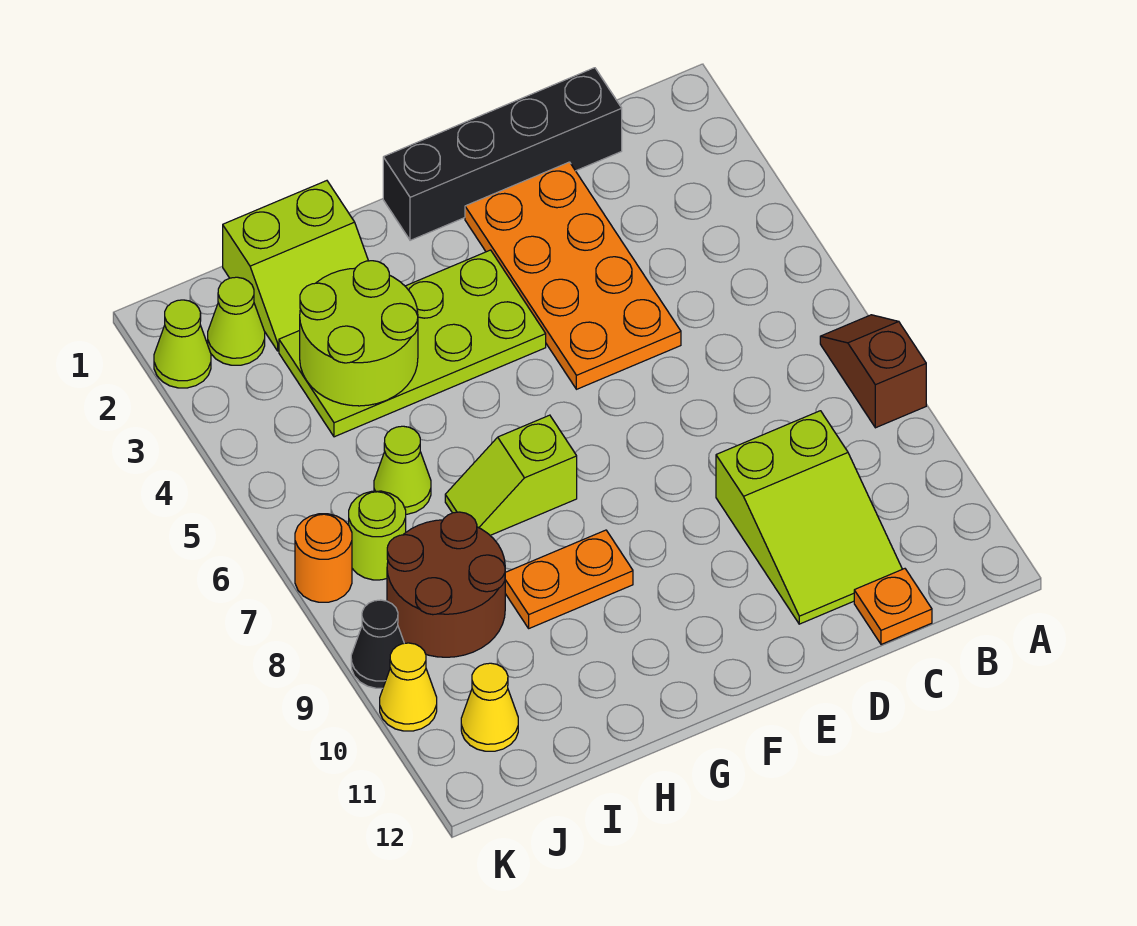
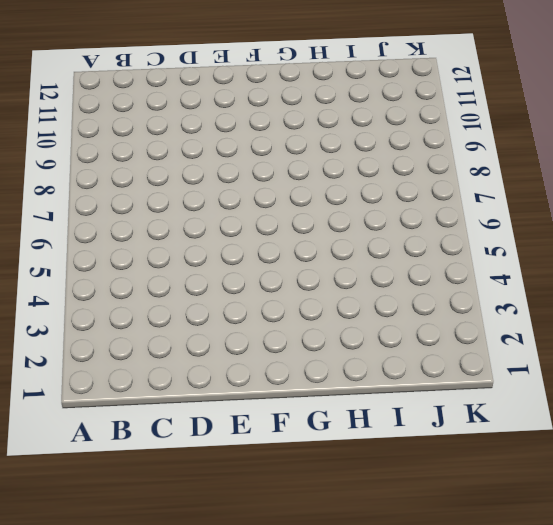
none -> brown slope A7:A8 level 1 top 8
none -> black brick C1:F1 level 1
none -> lime slope C9:D11 level 1 top 9

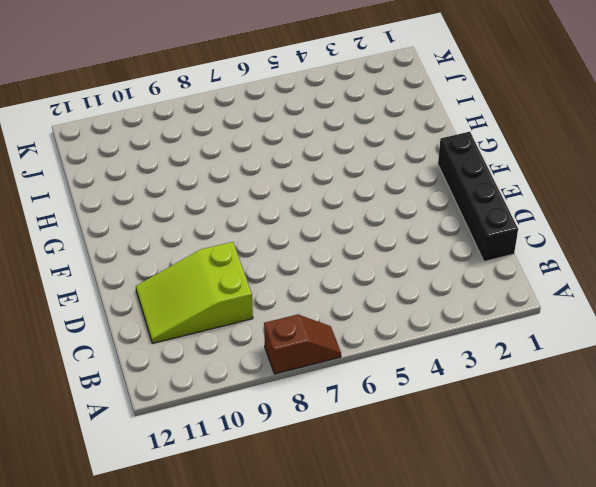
none -> orange plate C12 level 1
none -> orange plate D2:E5 level 1
none -> lime plate F3:I4 level 1

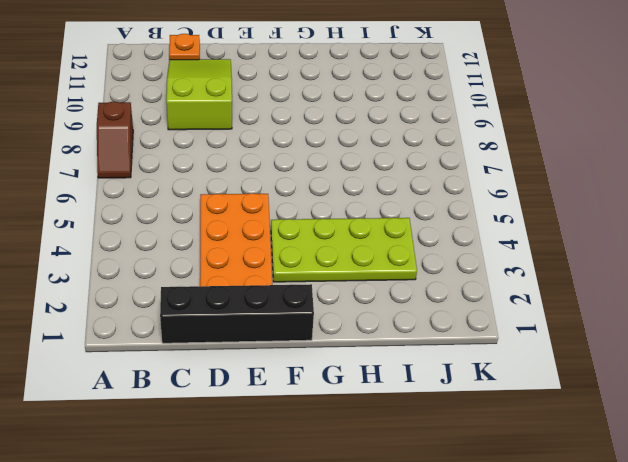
none -> lime slope G7:H7 level 1 top G
none -> orange plate G9:H9 level 1
none -> lime slope H1:I2 level 1 top 1

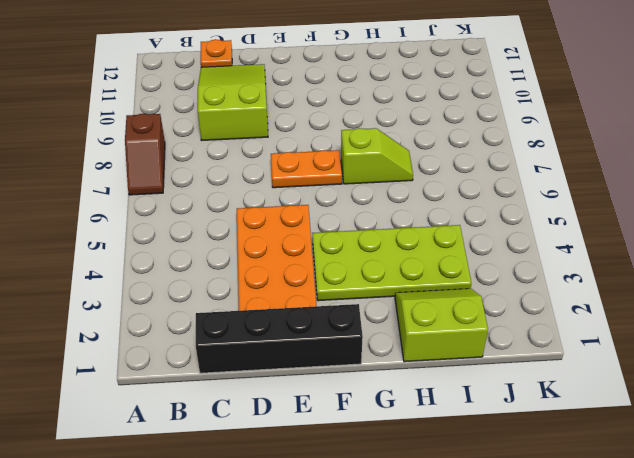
orange plate E7:F7 level 1 -> orange plate G9:H9 level 1
none -> lime cone I6 level 1
none -> brown round brick I8:J9 level 1
none -> lime cone J2 level 1

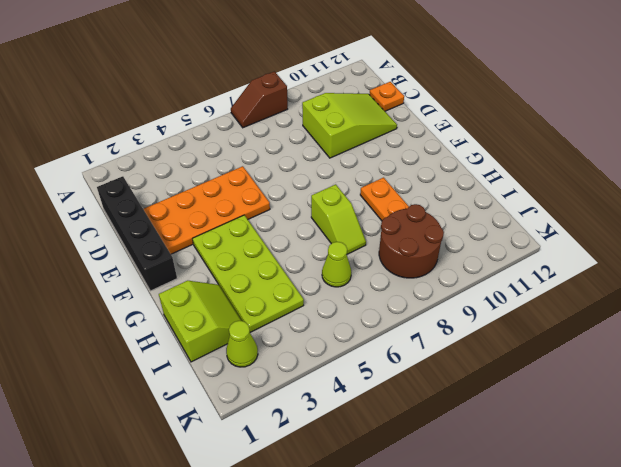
none -> lime round brick J7 level 1
none -> yellow cone J11 level 1
none -> lime cone K2 level 1

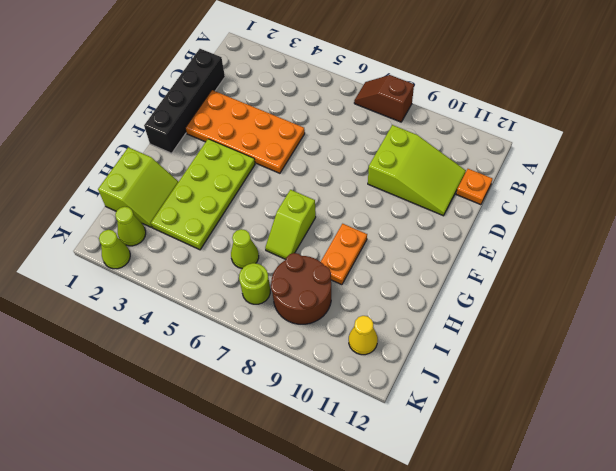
none -> orange round brick K7 level 1
none -> black cone K9 level 1
none -> yellow cone K10 level 1

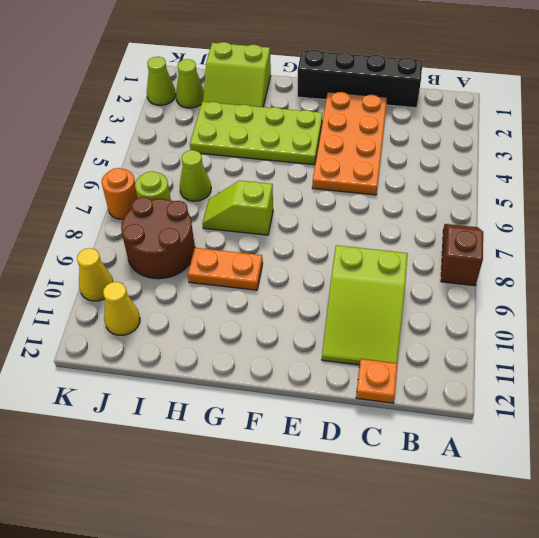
none -> black cone K9 level 1
none -> lime round brick H3:I4 level 2

